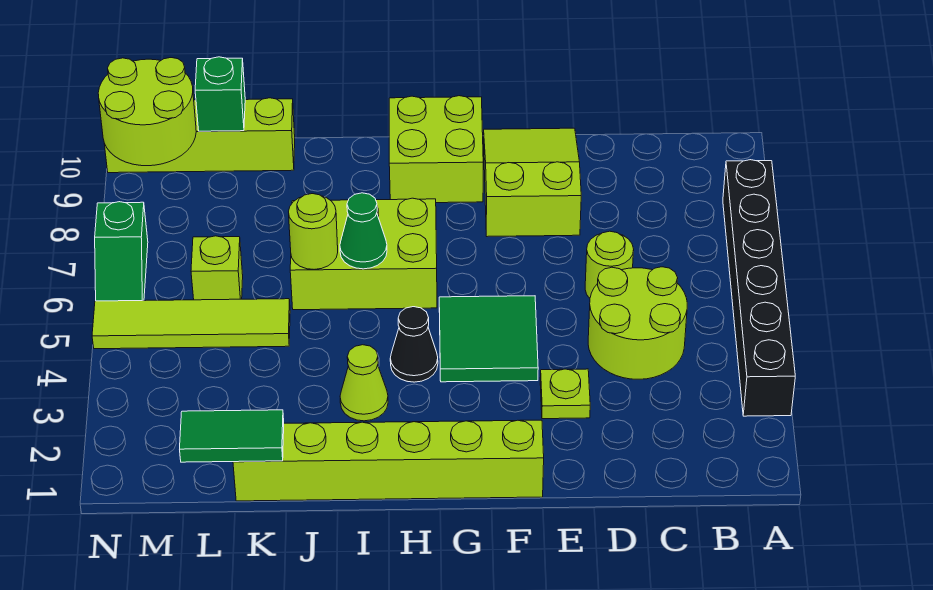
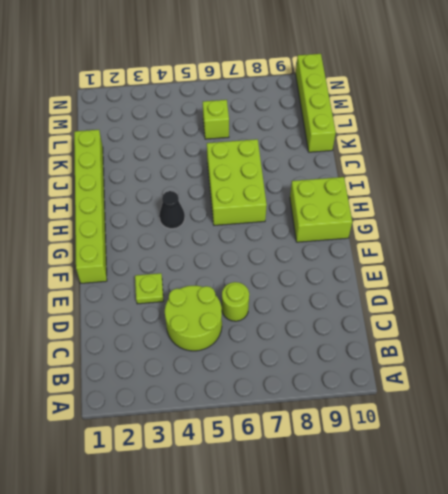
none -> black brick A3:A8 level 1
none -> lime slope E8:F10 level 1 top 8
none -> green tile F4:G5 level 1

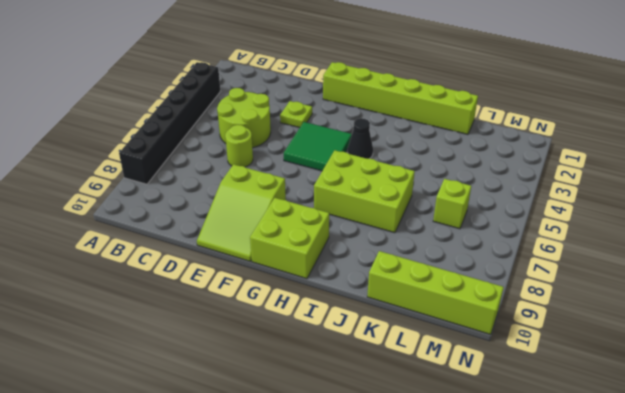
none -> lime cone I3 level 1
none -> lime tile K5:N5 level 1
none -> green slope N6:N7 level 1 top 7

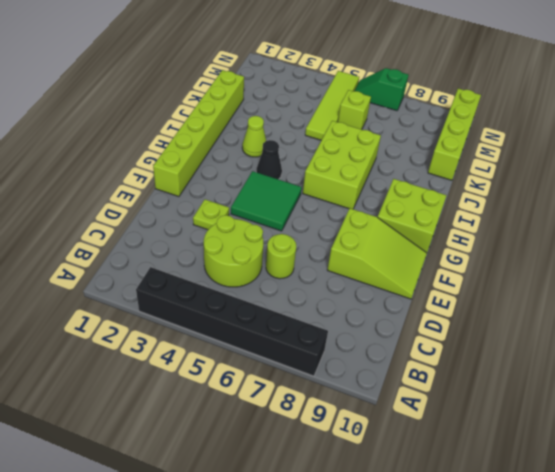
none -> green cone I6 level 2
none -> lime round brick J6 level 2
none -> green tile K1:L1 level 2

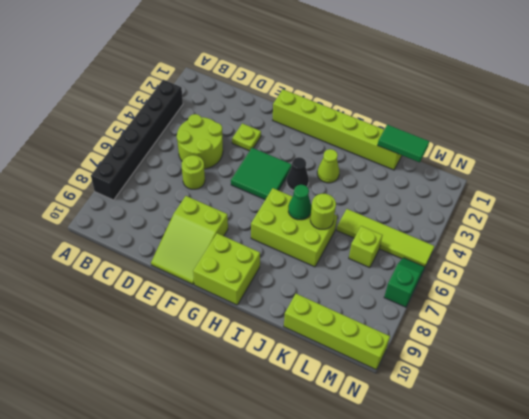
none -> green brick L10 level 2
none -> lime round brick M9:N10 level 2

